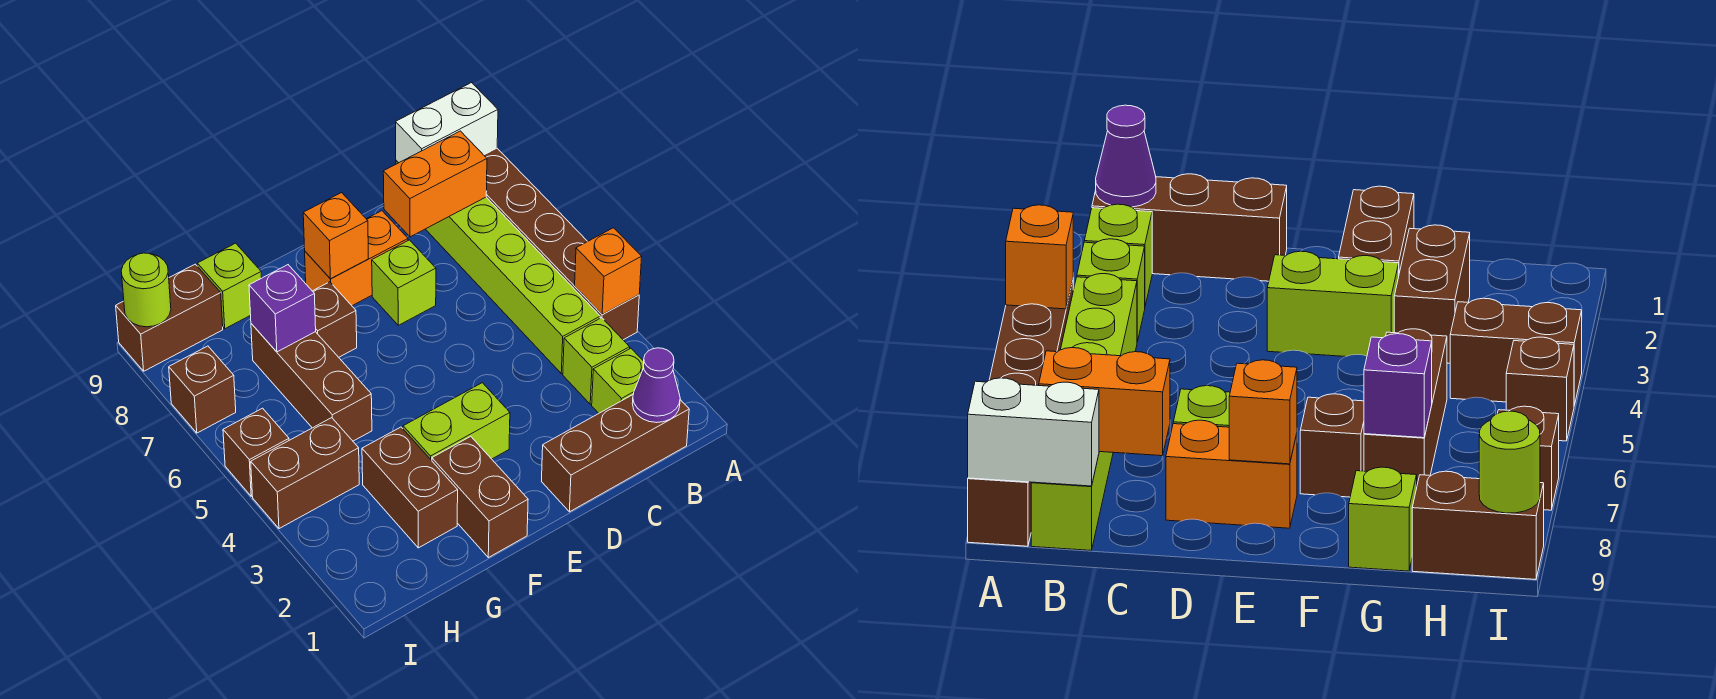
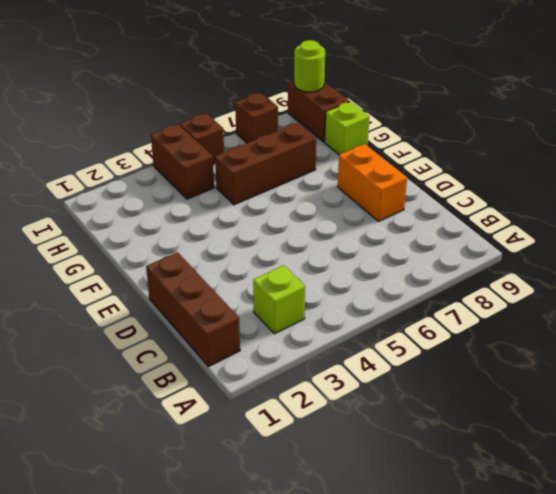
none -> brown brick A4:A9 level 1
none -> lime brick B2 level 1
none -> lime brick B4:B9 level 1

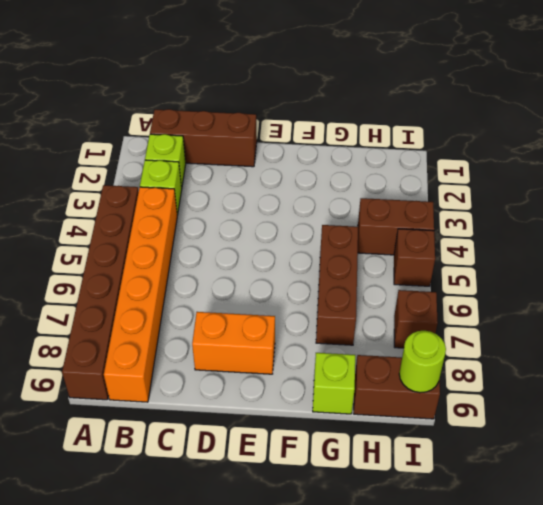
orange brick B4:B9 level 1 -> lime brick B4:B9 level 1
none -> lime brick D7 level 1
none -> lime brick E3:F3 level 1
none -> brown brick F1:F2 level 1

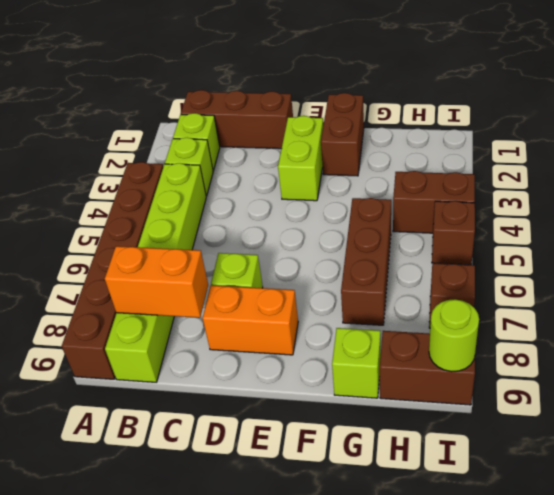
lime brick E2:E3 level 1 -> lime brick E3:F3 level 1
none -> brown brick F7 level 1
none -> brown brick G2:G3 level 1
none -> orange brick A4 level 2

